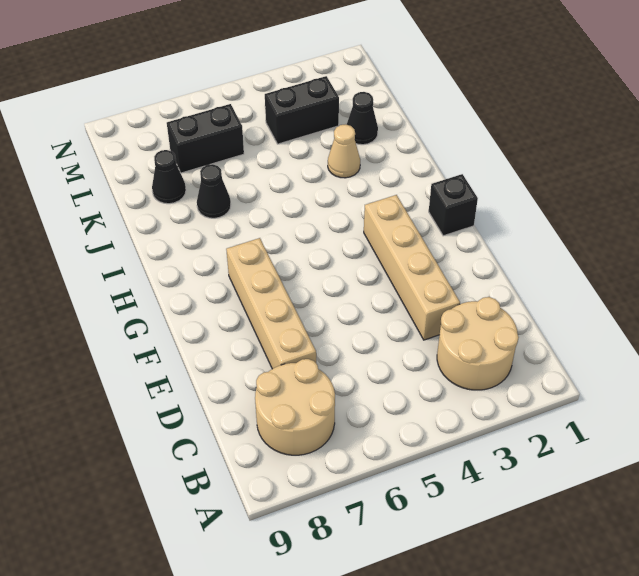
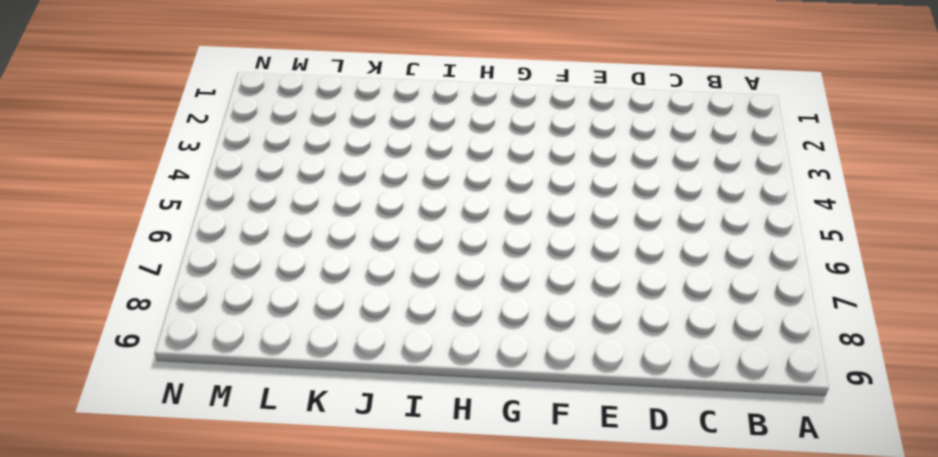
none -> tan round brick B2:C3 level 1
none -> tan round brick B7:C8 level 1

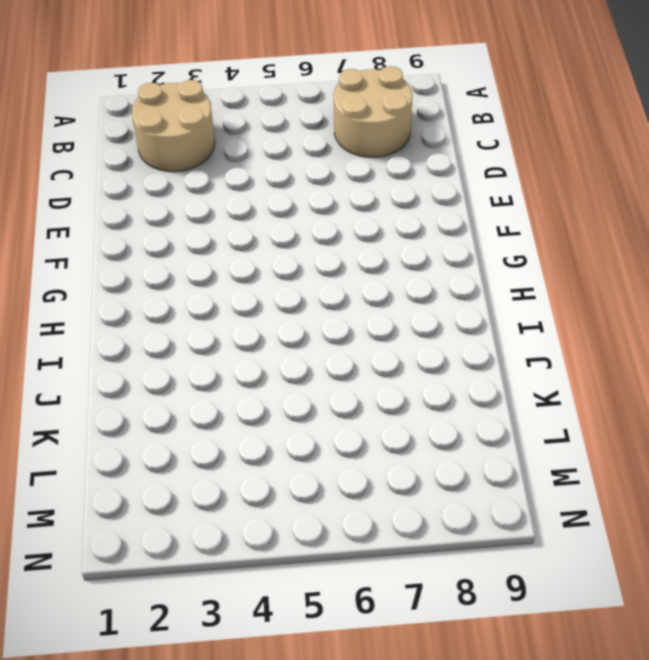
none -> tan brick D3:G3 level 1
none -> tan brick D7:G7 level 1

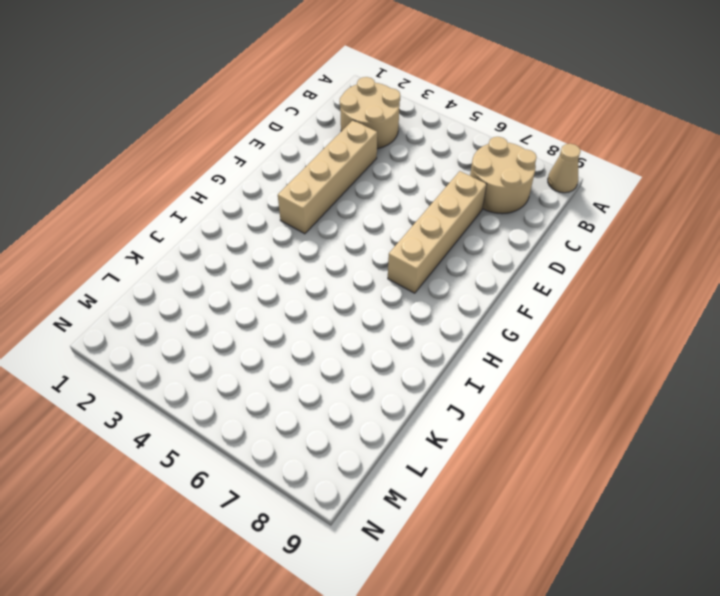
tan cone A9 level 1 -> tan cone J3 level 1
none -> black brick G1 level 1
none -> black cone J7 level 1

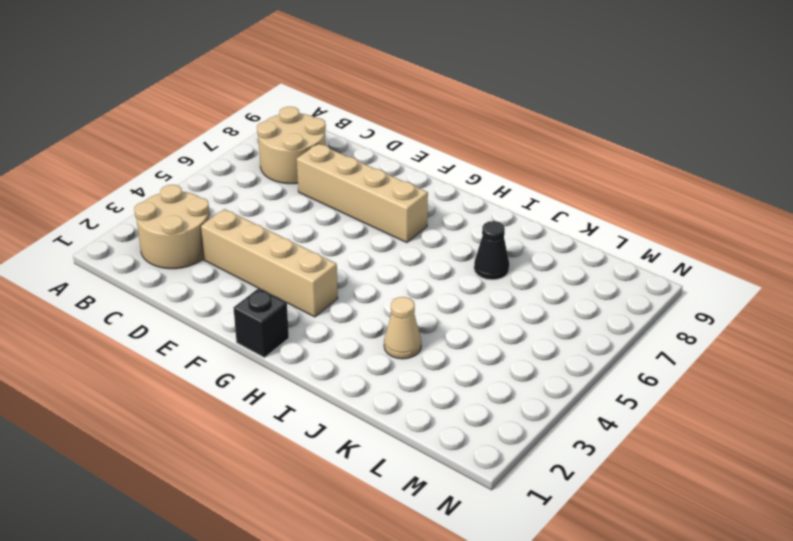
none -> black cone K2 level 1
none -> black cone K8 level 1

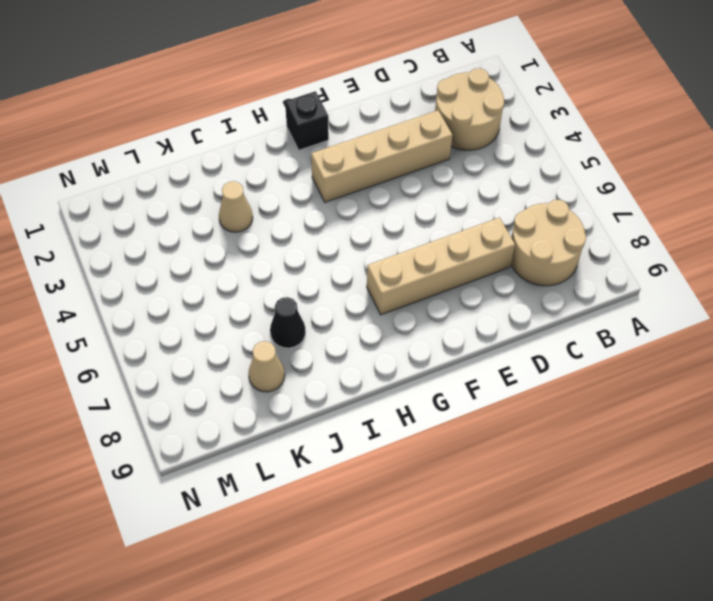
tan cone K8 level 1 -> black cone K8 level 1
none -> black cone K2 level 1
none -> black brick L3:L4 level 1

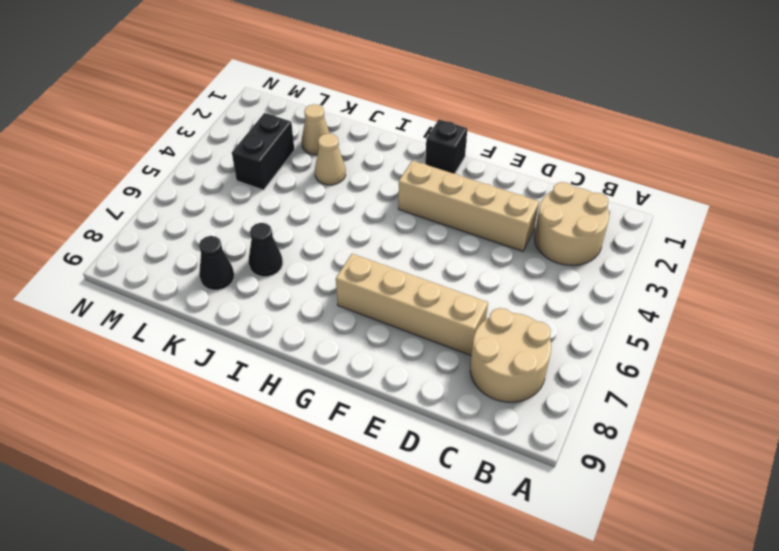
tan cone K2 level 1 -> black cone K2 level 1
none -> black brick L6:L7 level 1

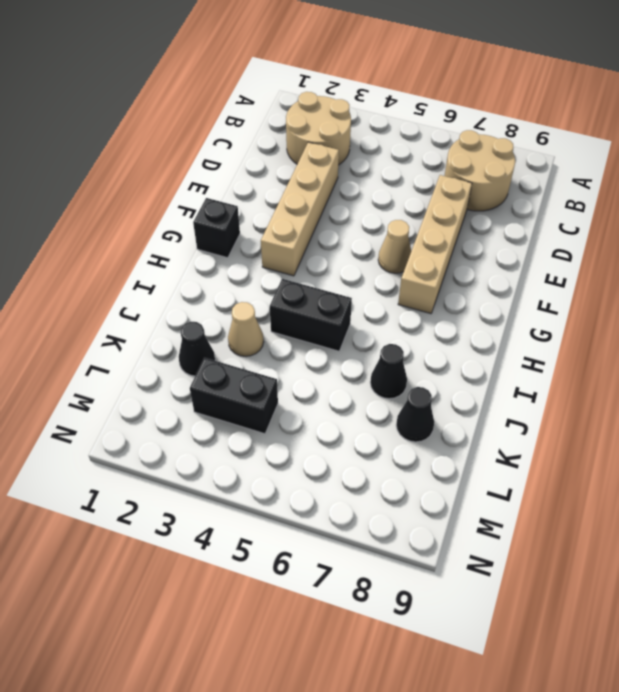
tan cone F6 level 1 -> none
black brick I4:I5 level 1 -> black brick L6:L7 level 1

